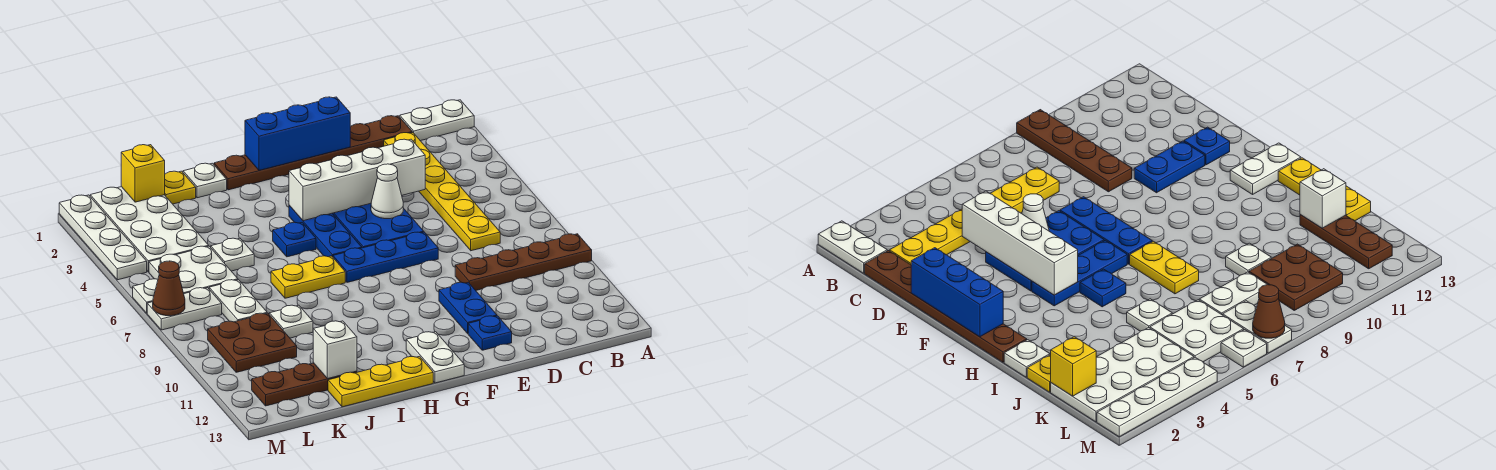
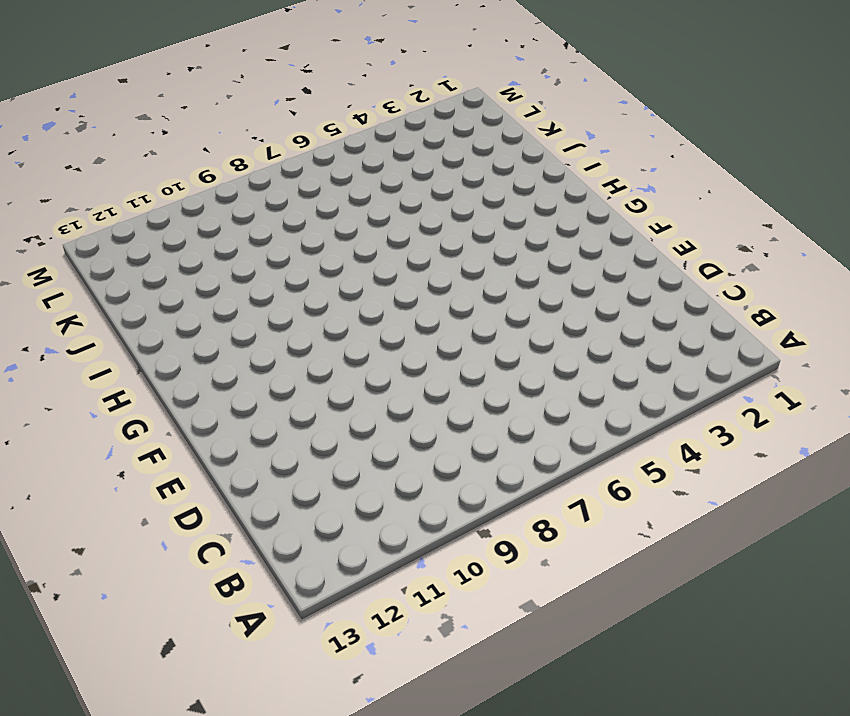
none -> white plate A1:B1 level 1
none -> brown plate A9:D9 level 1
none -> brown plate C1:H1 level 1
none -> yellow plate C2:C7 level 1

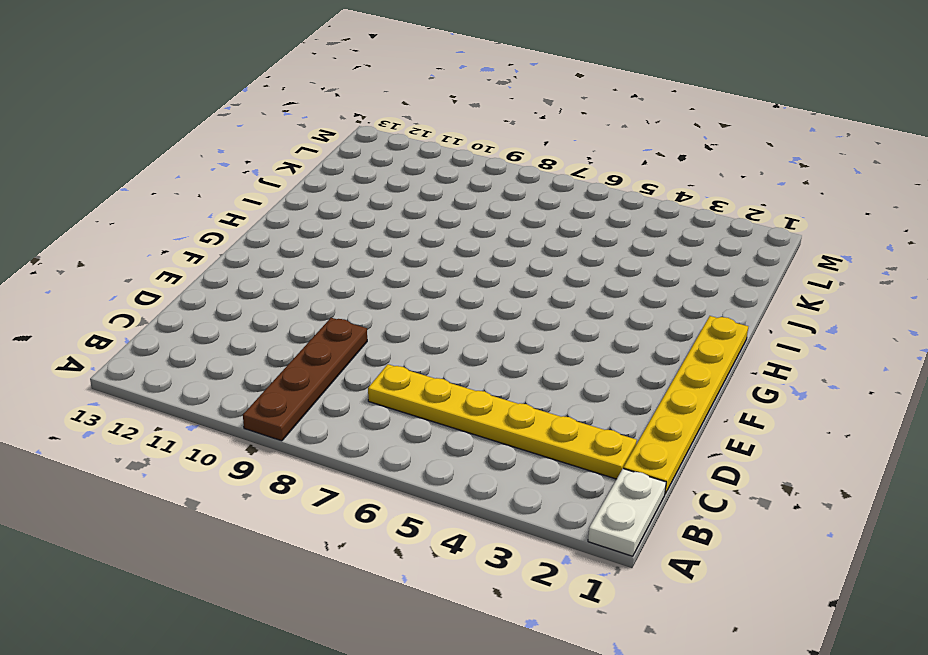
yellow plate C1:H1 level 1 -> brown plate C1:H1 level 1
none -> blue plate E4:F6 level 1
none -> blue plate E7:G7 level 1
none -> blue plate E10:E11 level 1
none -> blue plate E12 level 1

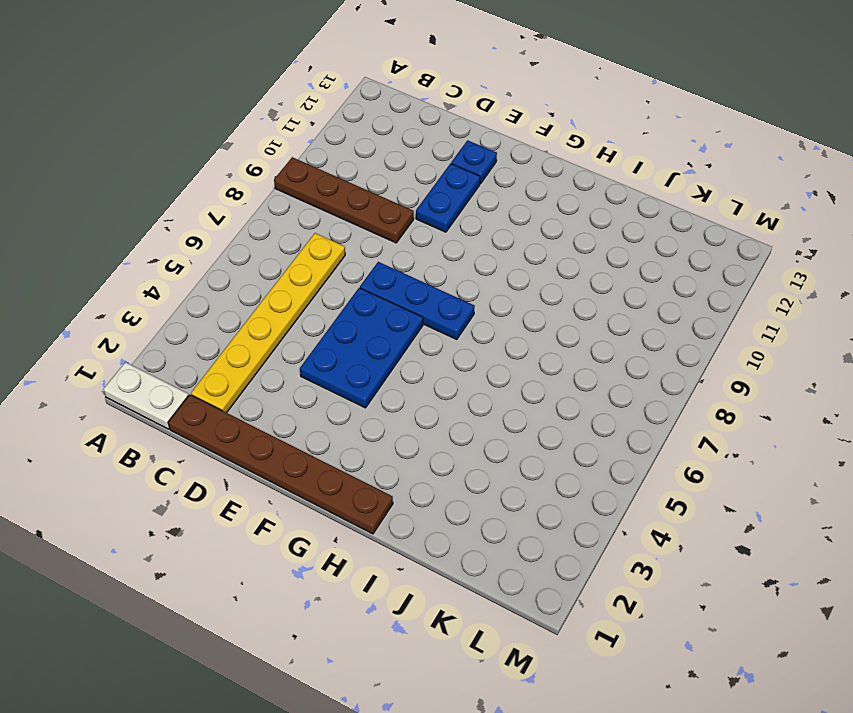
none -> blue plate G4:G6 level 1
none -> white plate G12:G13 level 1
none -> blue plate H5 level 1
none -> yellow plate H7:I7 level 1

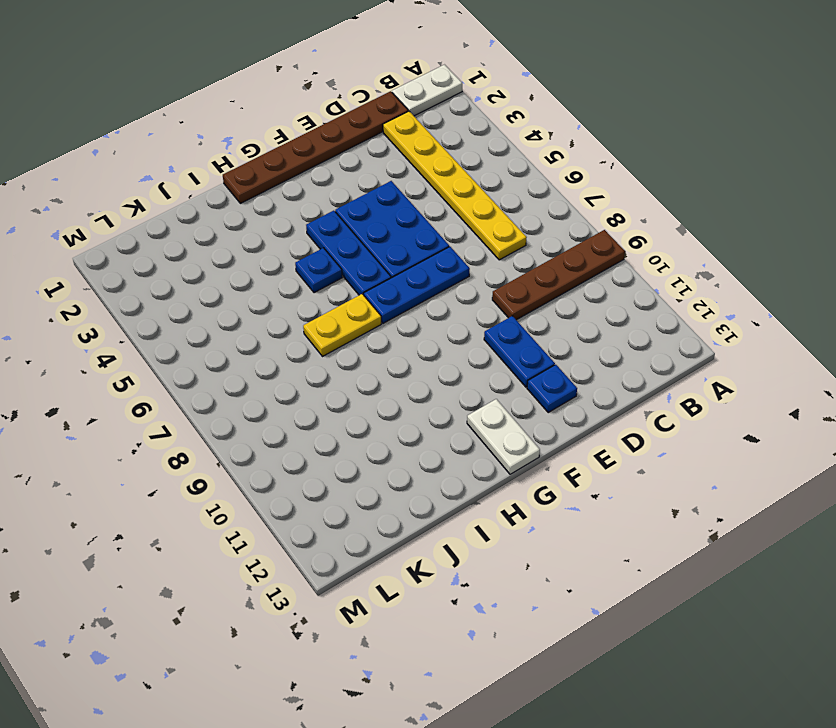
none -> yellow plate H13:J13 level 1
none -> white plate I1 level 1
none -> yellow plate J1 level 1
none -> white plate J5 level 1

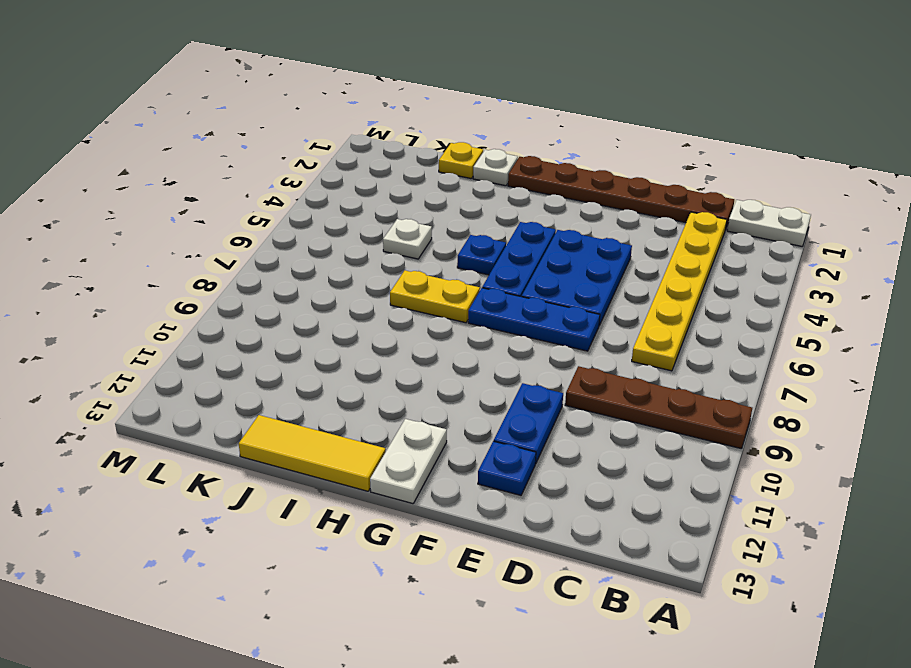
yellow tile H13:J13 level 1 -> yellow plate H13:J13 level 1
none -> white plate J9 level 1
none -> brown plate J12:L12 level 1
none -> white plate K1:L4 level 1
none -> white plate K5:L6 level 1

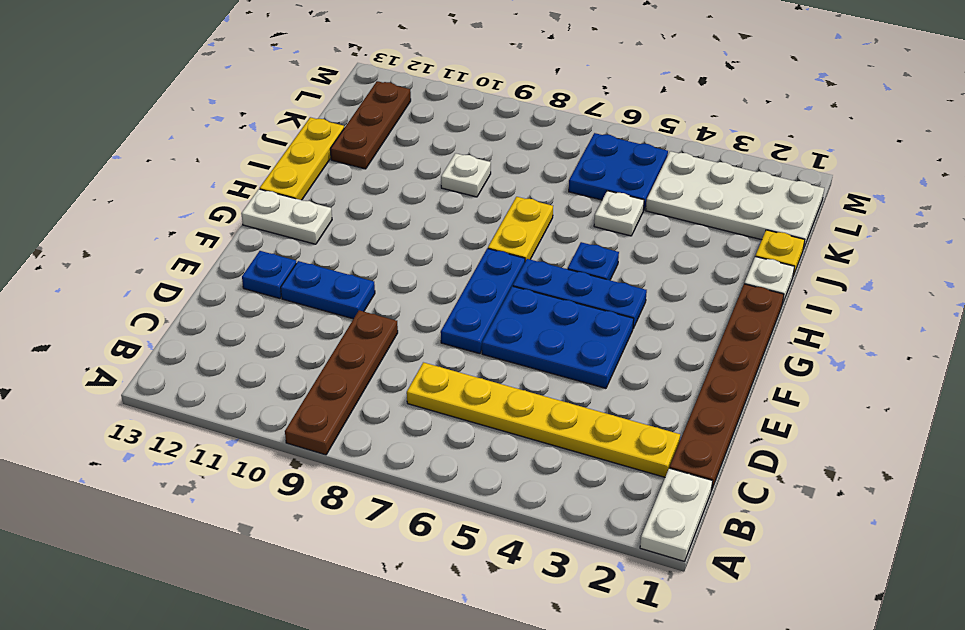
blue plate K5:L6 level 1 -> white plate K5:L6 level 1
none -> white plate K7:K8 level 1
none -> brown plate K9:L10 level 1
none -> white plate L7:M7 level 1
none -> white plate M1:M4 level 1

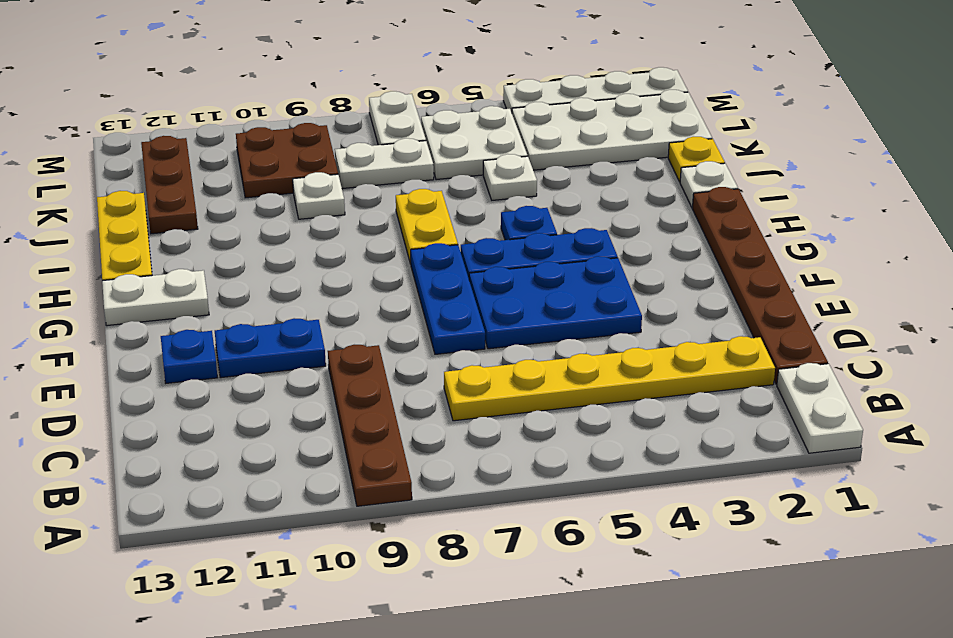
none -> white plate M6 level 1
none -> white brick D4:G4 level 2
none -> blue brick E1:G1 level 2
none -> white cone E5 level 2

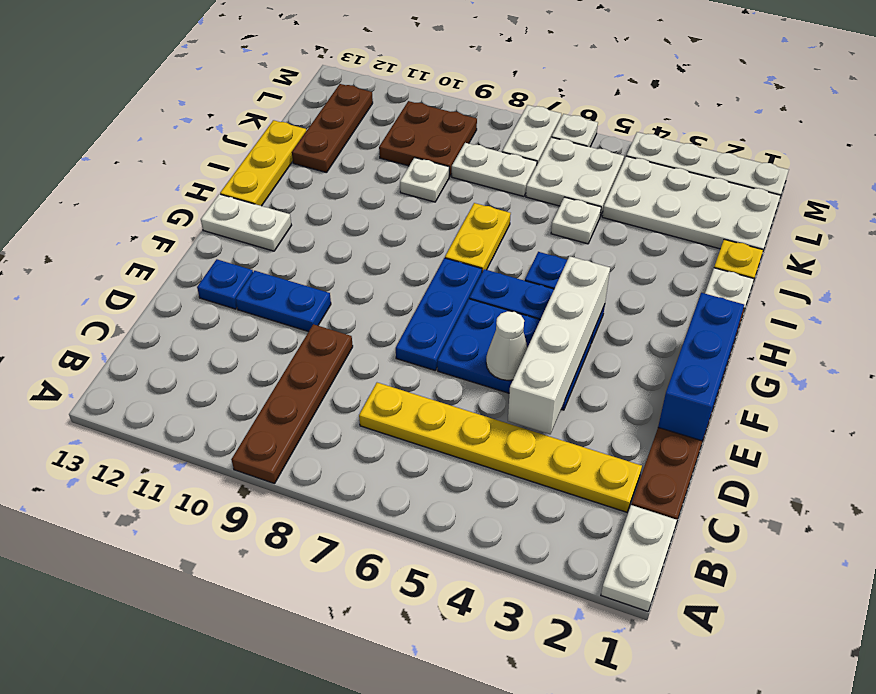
none -> white brick J12 level 2
none -> yellow brick K1 level 2
none -> brown cone M7 level 2

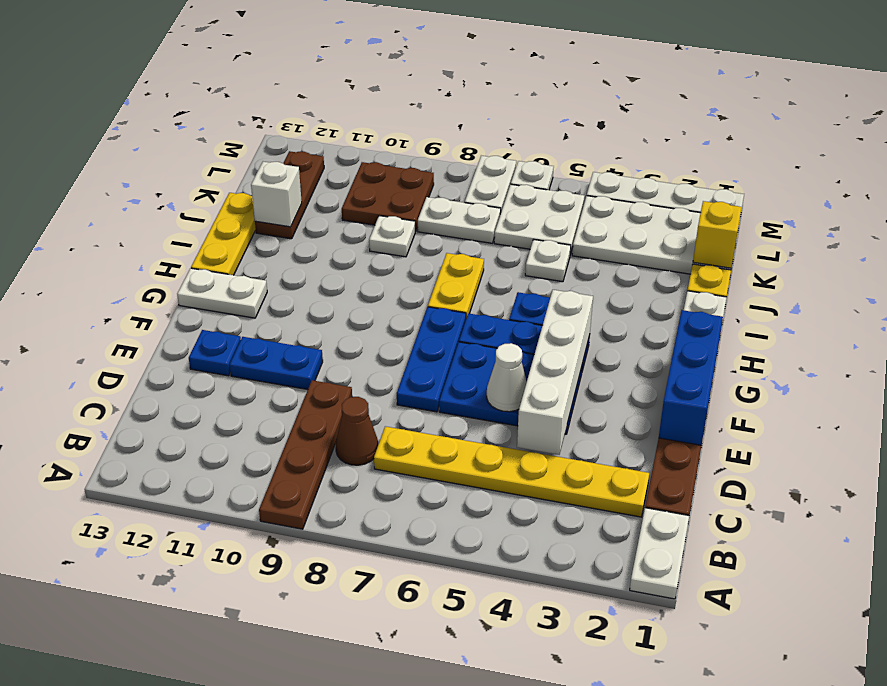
brown cone C8 level 1 -> brown cone M7 level 2

